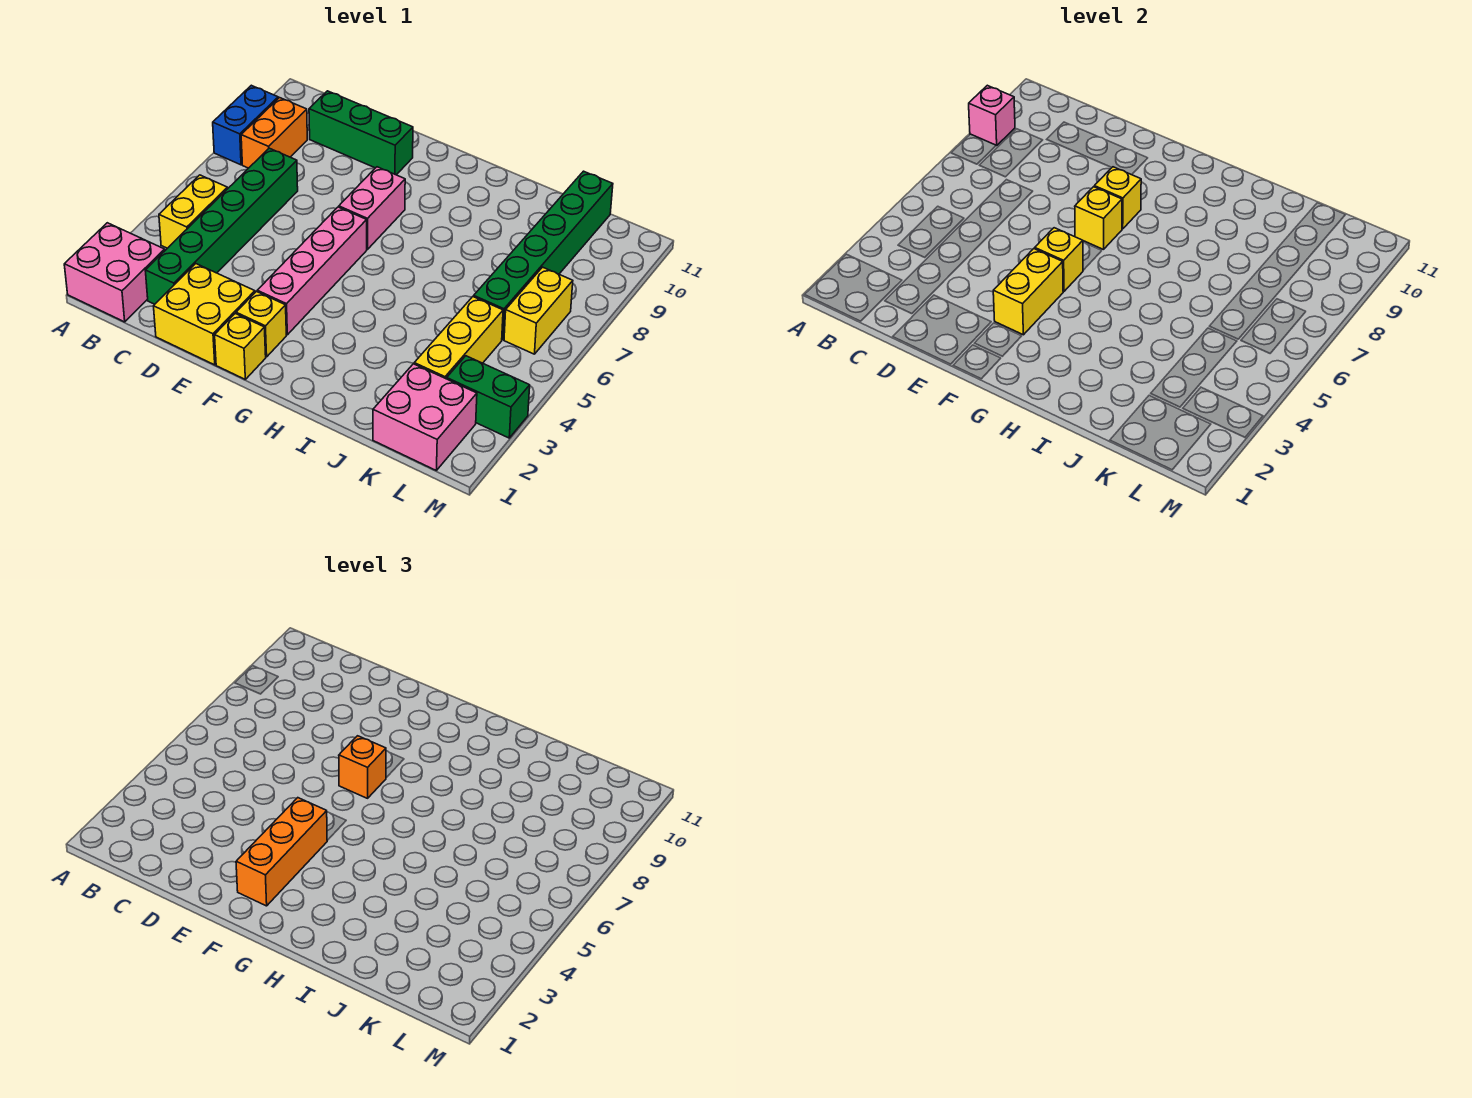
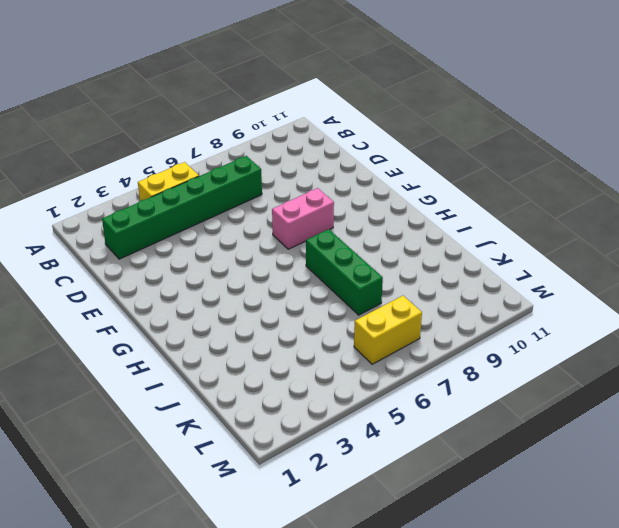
green brick H7:J7 level 1 -> green brick C10:E10 level 1
none -> pink brick A1:B2 level 1
none -> blue brick A8:A9 level 1
none -> orange brick B8:B9 level 1

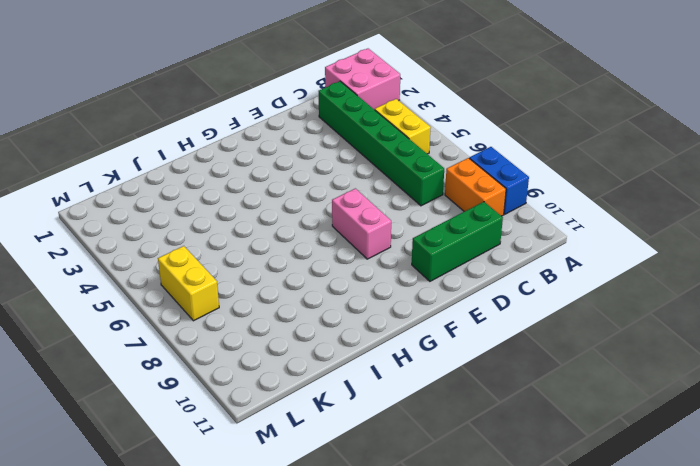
none -> yellow brick D1:E2 level 1
none -> yellow brick F1 level 1
none -> yellow brick F2 level 1

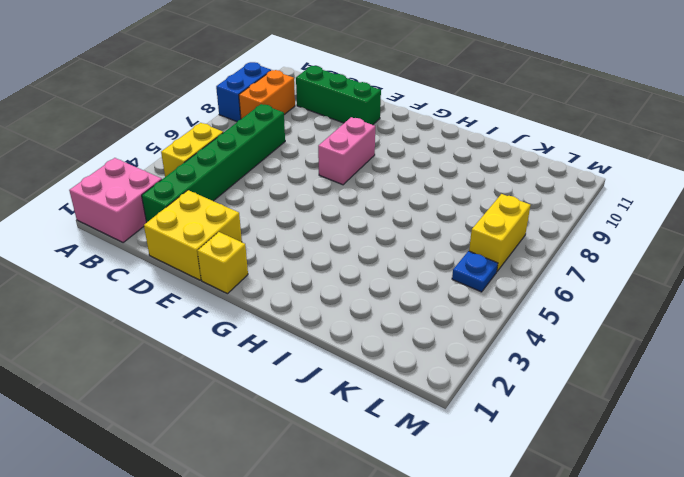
blue plate L5 level 1 -> none
none -> yellow brick F2 level 1
none -> pink brick F3:F6 level 1
none -> pink brick K1:L2 level 1

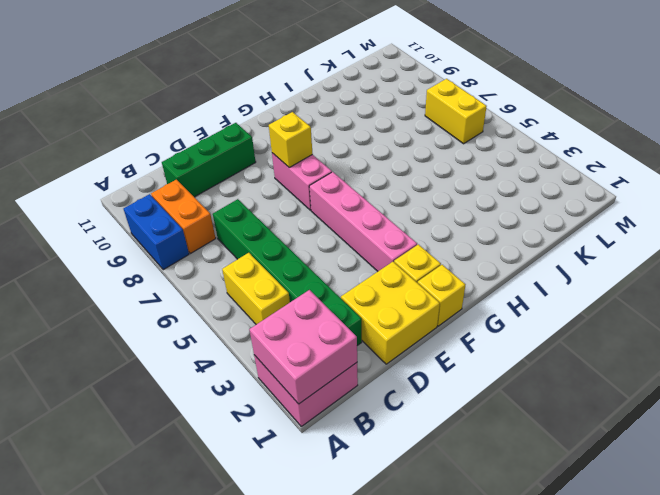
pink brick A1:B2 level 2 -> pink brick K1:L2 level 1
none -> yellow brick K3:K5 level 1
none -> green brick K6:K11 level 1
none -> green brick L3:M3 level 1

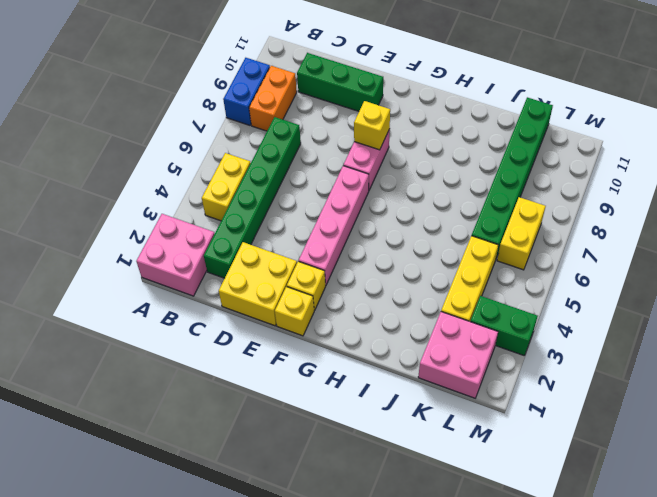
none -> pink brick A9 level 2
none -> yellow brick F3:F4 level 2
none -> yellow brick F5 level 2

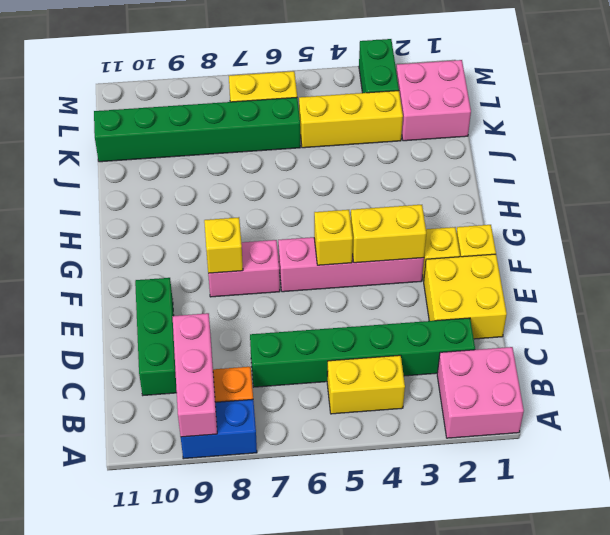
pink brick A9:C9 level 2 -> pink brick A9 level 2
none -> yellow brick F7 level 2
none -> orange brick F2:F4 level 3
none -> orange brick F7 level 3

